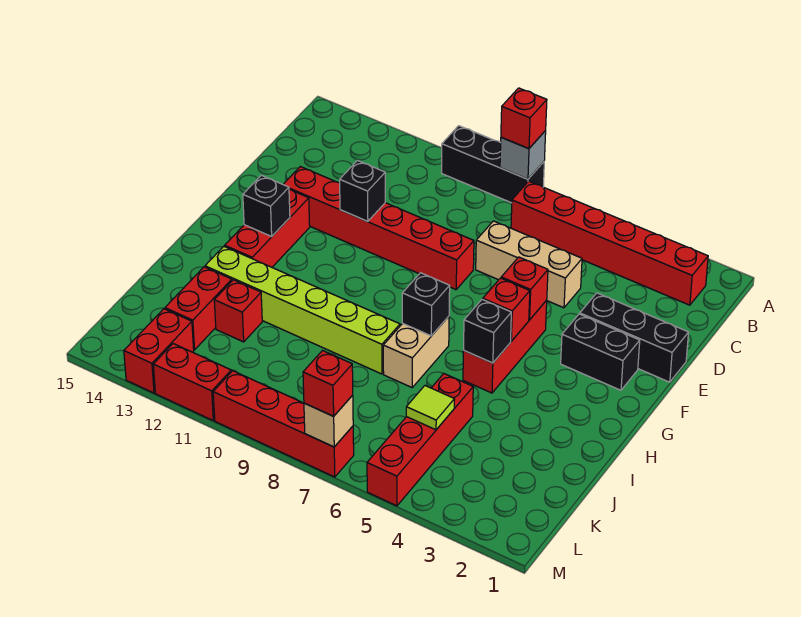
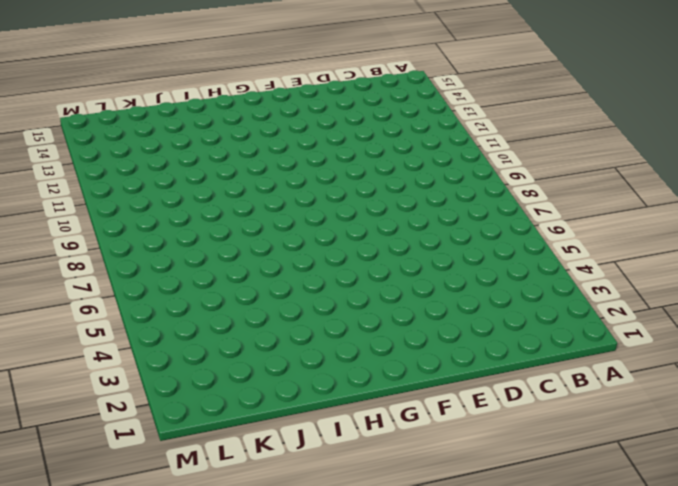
none -> black brick A8:A10 level 1
none -> red brick B2:B7 level 1
none -> tan brick D5:D7 level 1

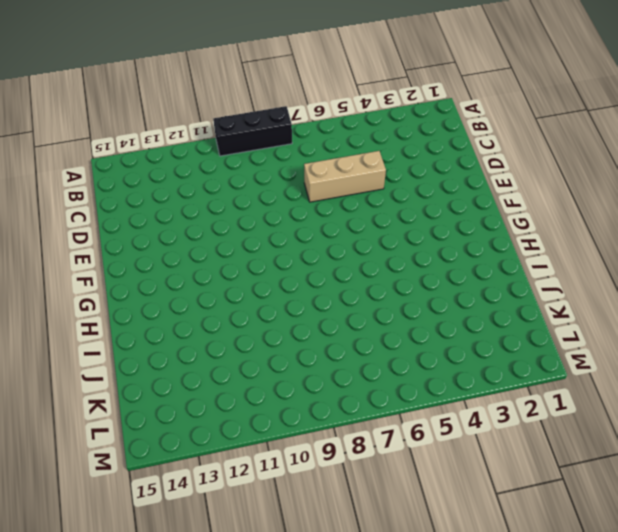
none -> red brick B2:B7 level 1
none -> black brick E1:E3 level 1
none -> red brick E8:E13 level 1

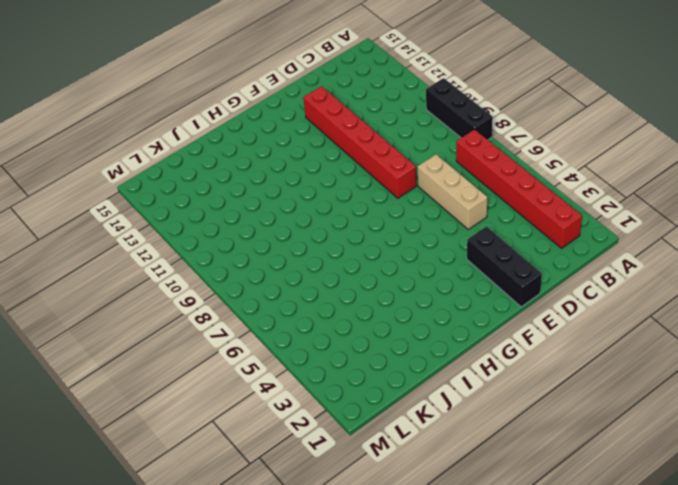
none -> black brick F2:F3 level 1
none -> red brick F5:H5 level 1
none -> red brick F13:H13 level 1

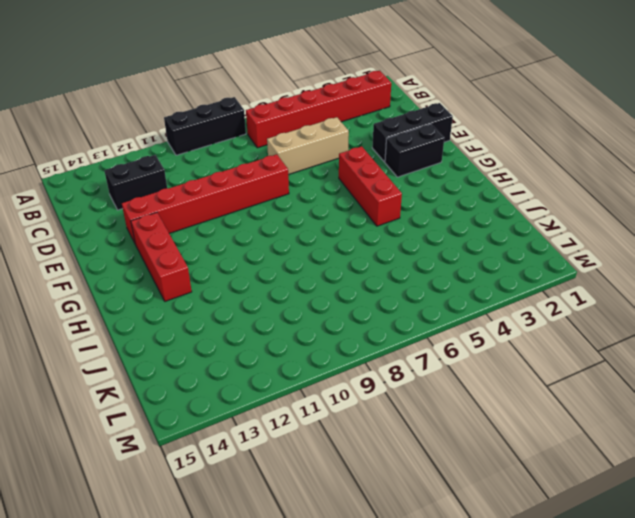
black brick C12:C13 level 1 -> none
none -> tan brick H7:I7 level 1
none -> lime brick I8:I13 level 1
none -> red brick J5:M5 level 1

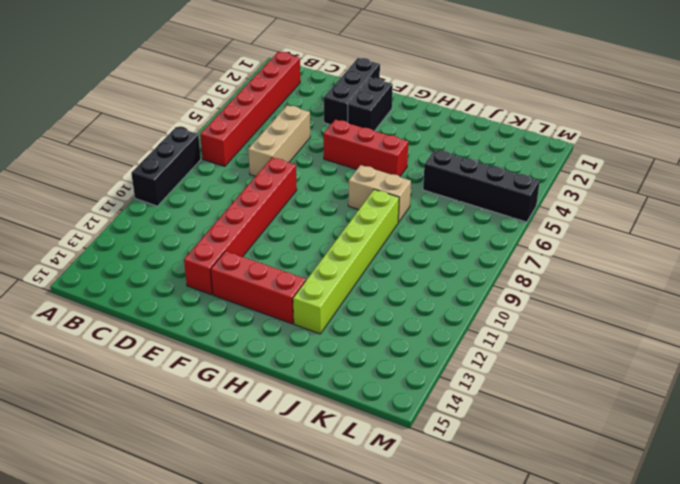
black brick J5:M5 level 1 -> red brick J5:M5 level 1
none -> red brick J12 level 1
none -> red brick J13:K13 level 1
none -> red brick L13:M13 level 1

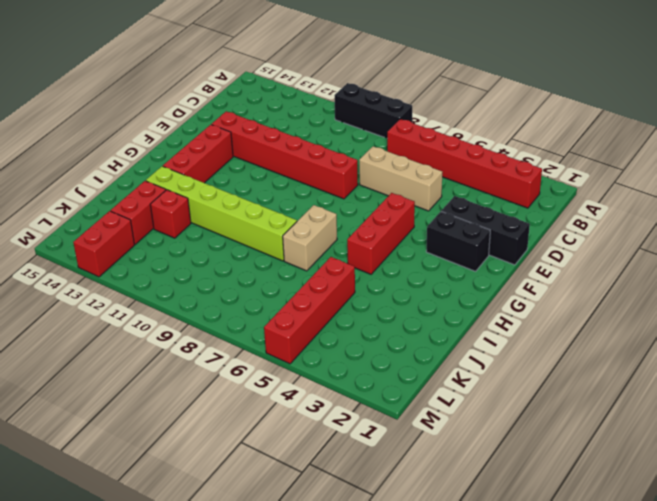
none -> red brick M7:M10 level 1
none -> red brick M11:M12 level 1
none -> grey brick A8 level 2

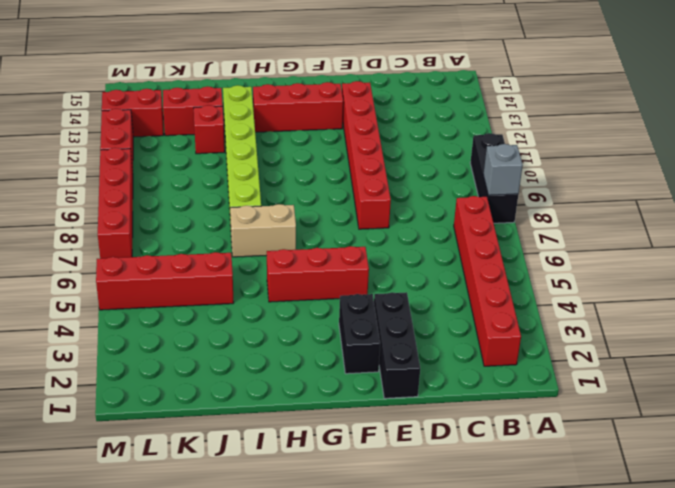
none -> tan brick D5:D7 level 1
none -> black brick E11 level 2
none -> red brick F5 level 2

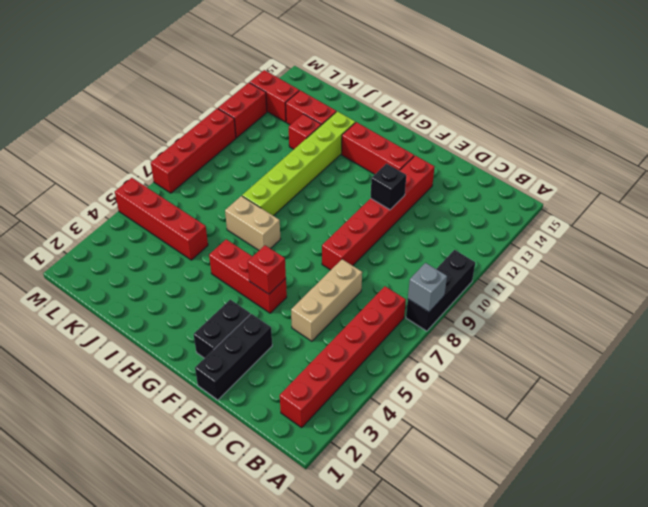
none -> red brick G5 level 2
none -> black brick G13 level 2
none -> black brick H5 level 2

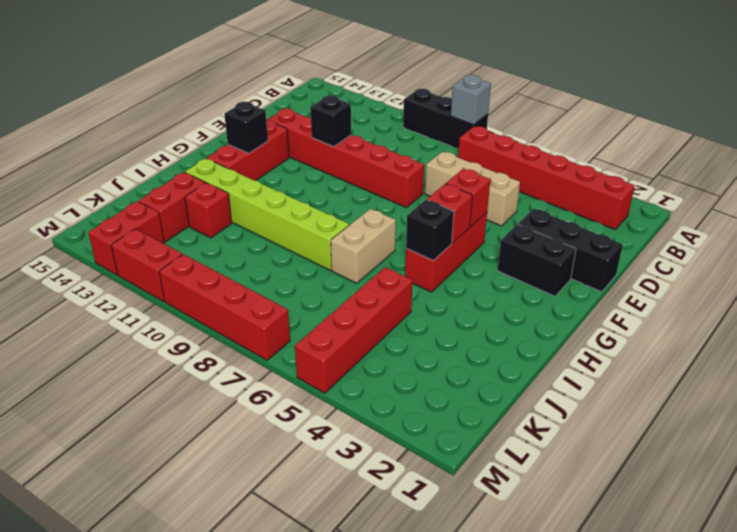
none -> black brick H7 level 2
none -> lime tile K5 level 2
none -> tan brick M7 level 2

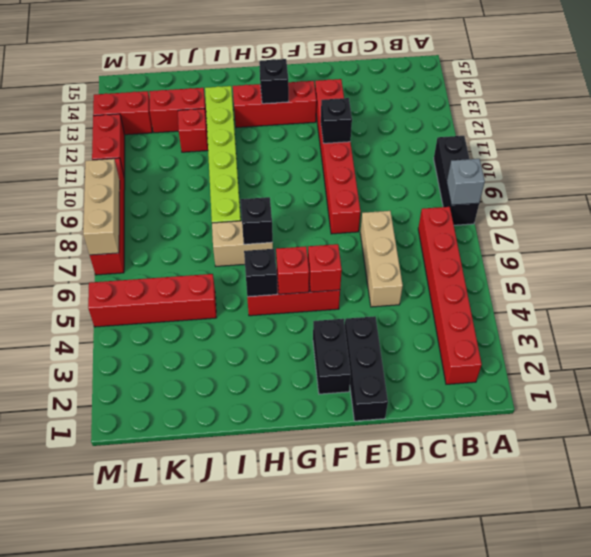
tan brick M7:M9 level 2 -> tan brick M7 level 2
none -> lime tile K5 level 2
none -> red brick A8 level 3
none -> red brick M7 level 3

